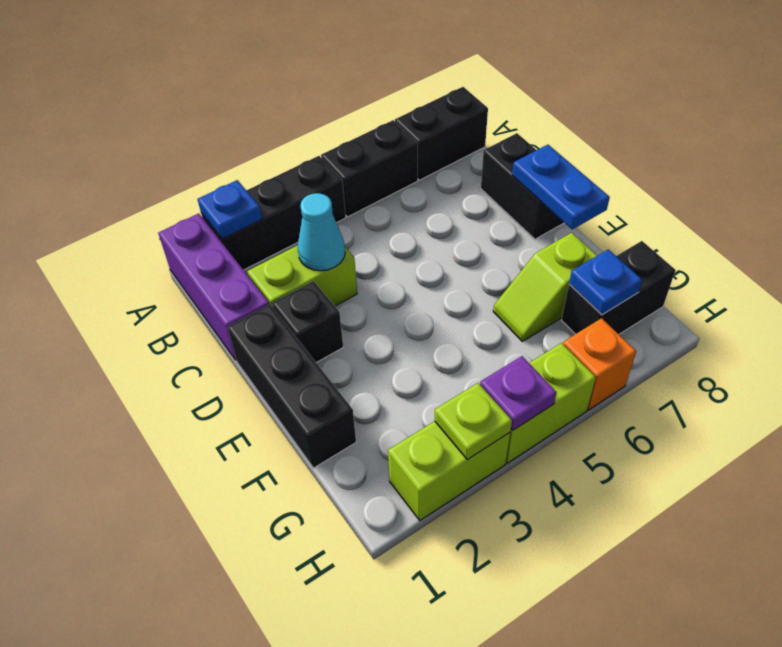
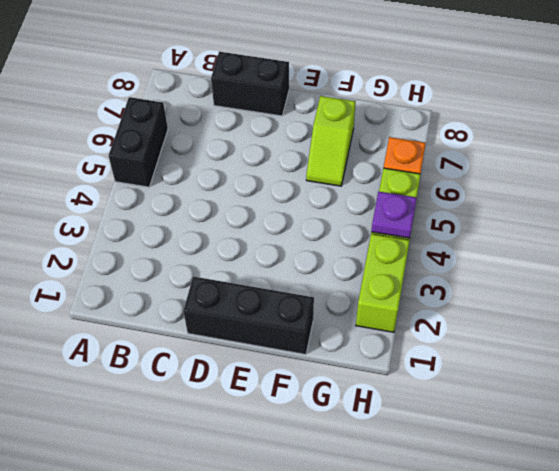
none -> purple brick A1:C1 level 1
none -> black brick A2:A4 level 1
none -> black brick A7:A8 level 1

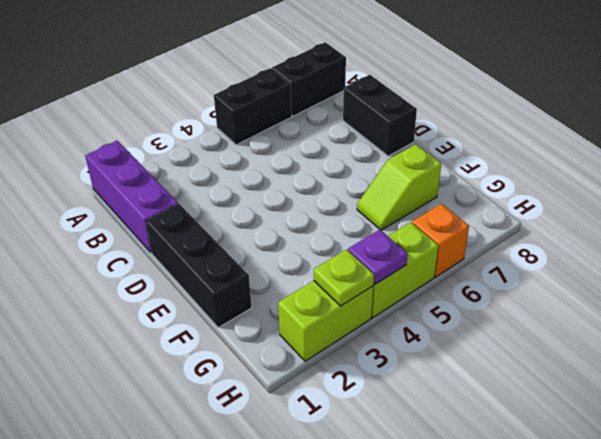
none -> black brick A2:A4 level 1
none -> lime brick C2:C3 level 1
none -> black brick D2 level 1

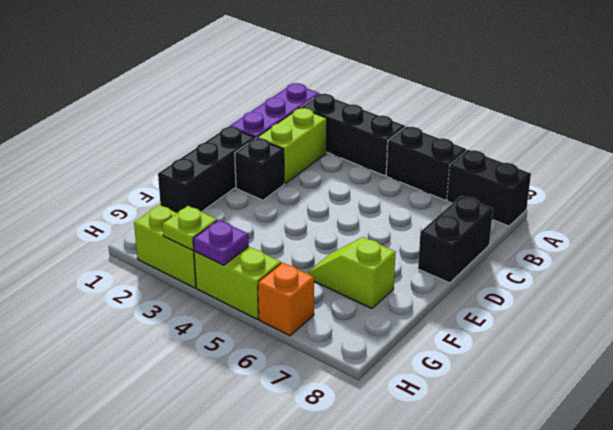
lime brick B2:C2 level 1 -> lime brick C2:C3 level 1
none -> black brick G7:G8 level 1
none -> blue plate A2 level 2
none -> cyan cone C3 level 2

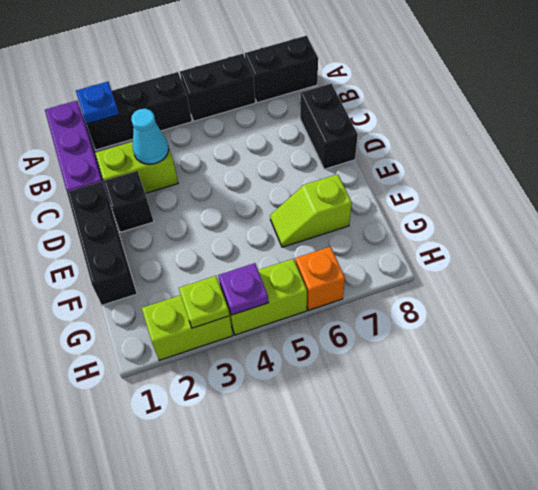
none -> black brick G7:G8 level 1
none -> blue plate D8:E8 level 2
none -> blue plate G7 level 2

